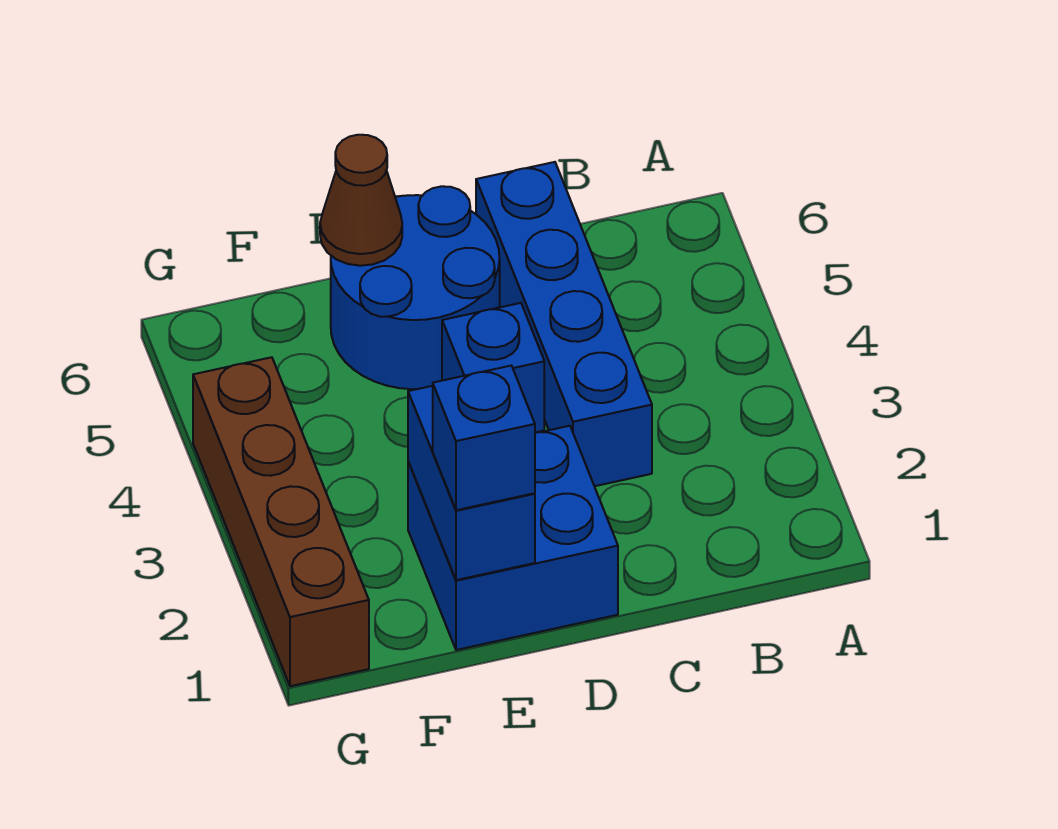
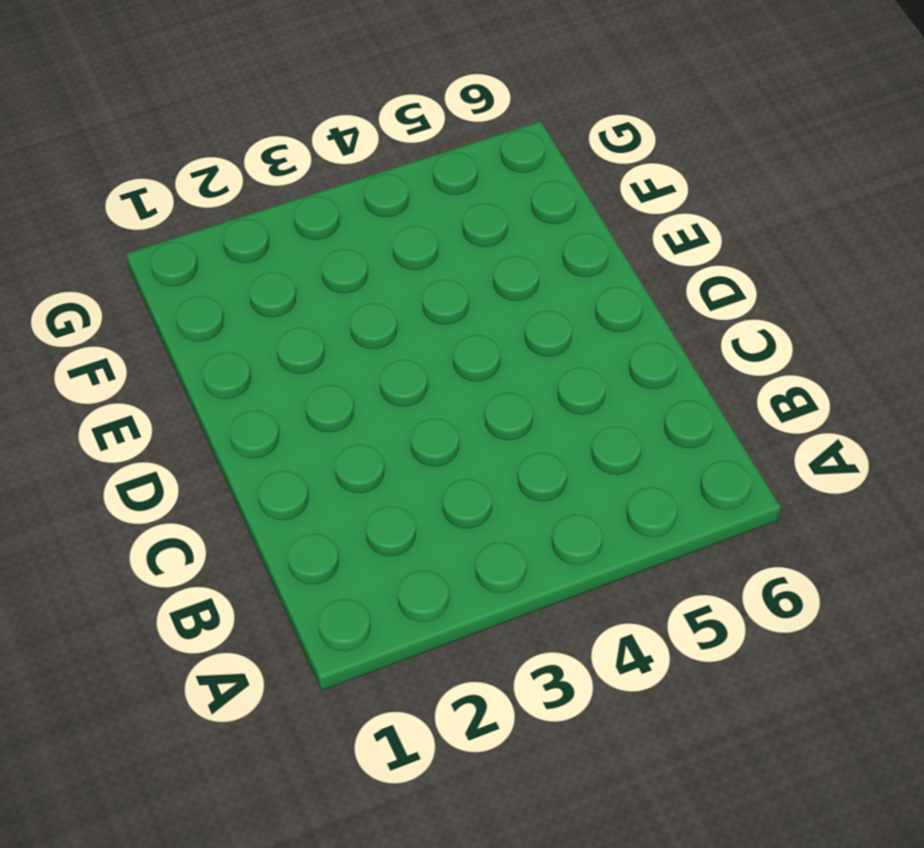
none -> blue brick C3:C6 level 1
none -> blue brick D1:E2 level 1

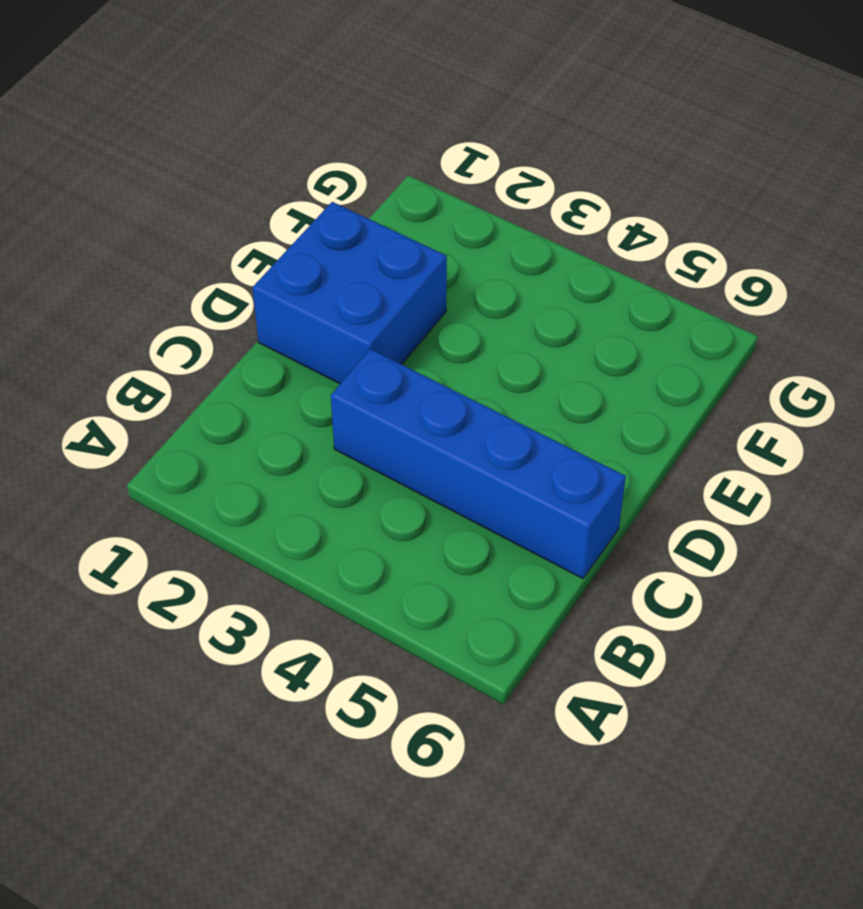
none -> blue brick D4 level 1
none -> blue round brick D5:E6 level 1

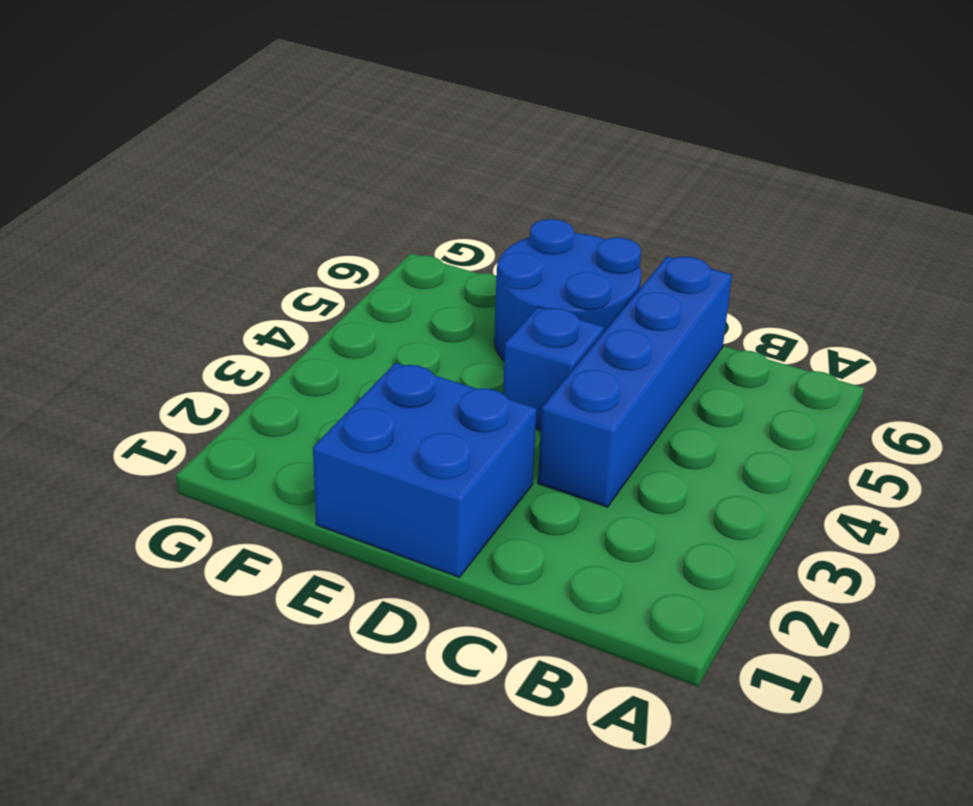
none -> brown brick G1:G4 level 1
none -> blue brick E1:E2 level 2

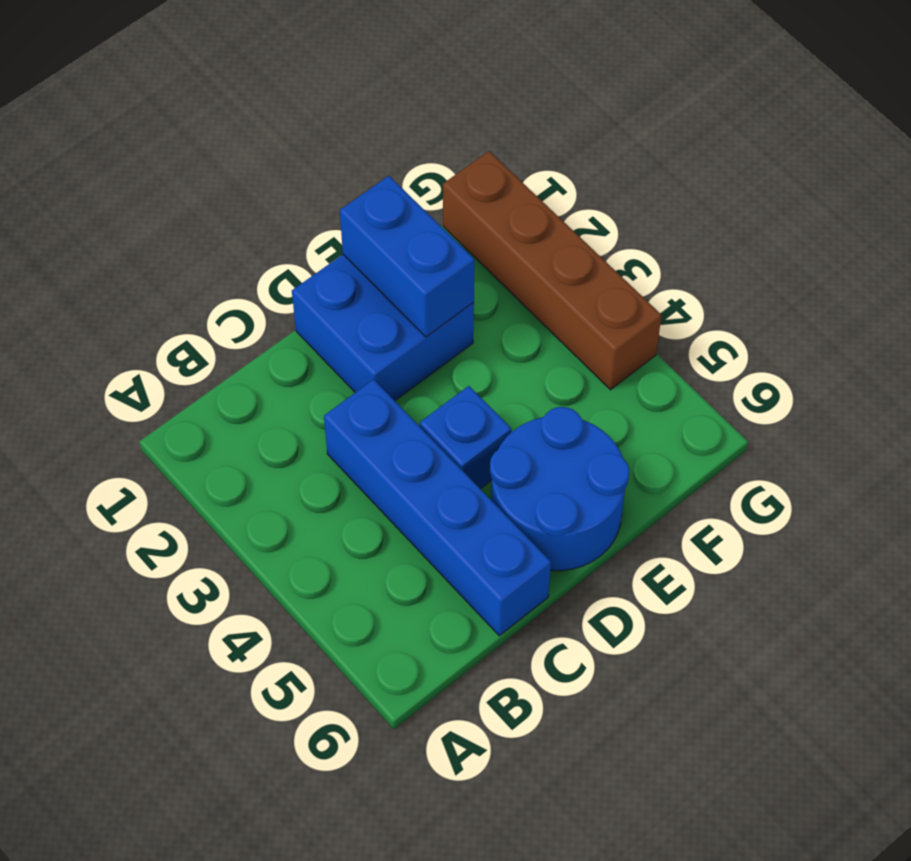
none -> brown cone E6 level 2
none -> blue brick E1 level 3

